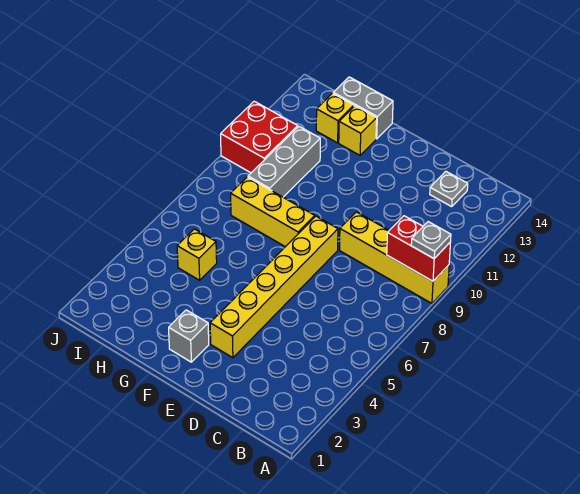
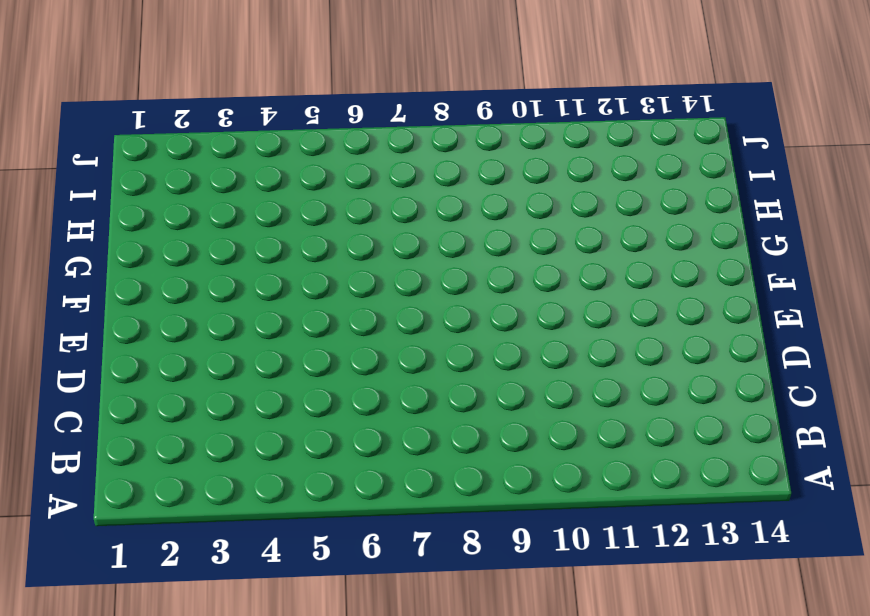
none -> yellow brick A9:D9 level 1
none -> grey plate C13 level 1
none -> yellow brick E3:E8 level 1

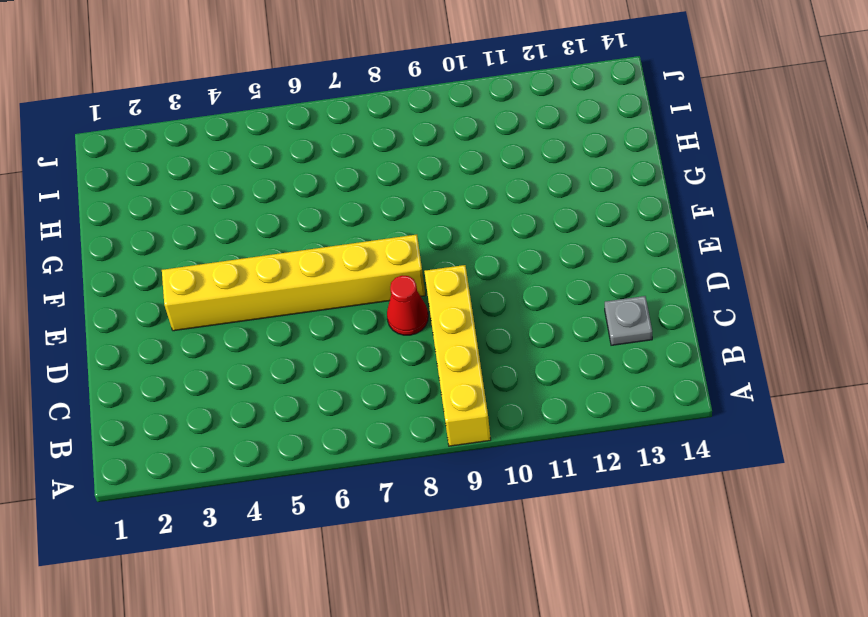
red cone D8 level 1 -> none
none -> grey brick F2 level 1
none -> yellow brick F8:H8 level 1
none -> yellow brick G13 level 1

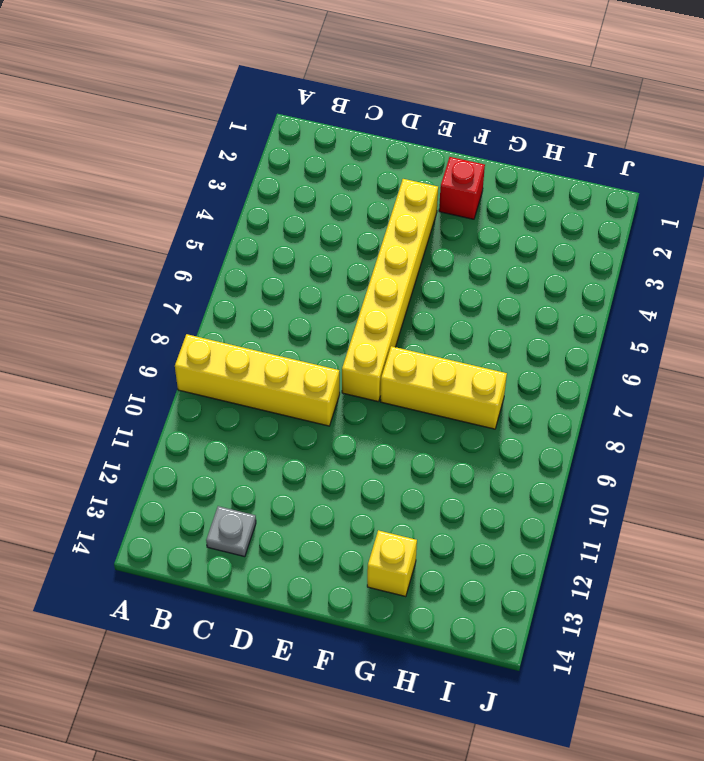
red brick F2 level 1 -> grey brick F2 level 1
none -> grey brick G14:H14 level 1
none -> yellow brick H5 level 1
none -> grey brick H9:H11 level 1

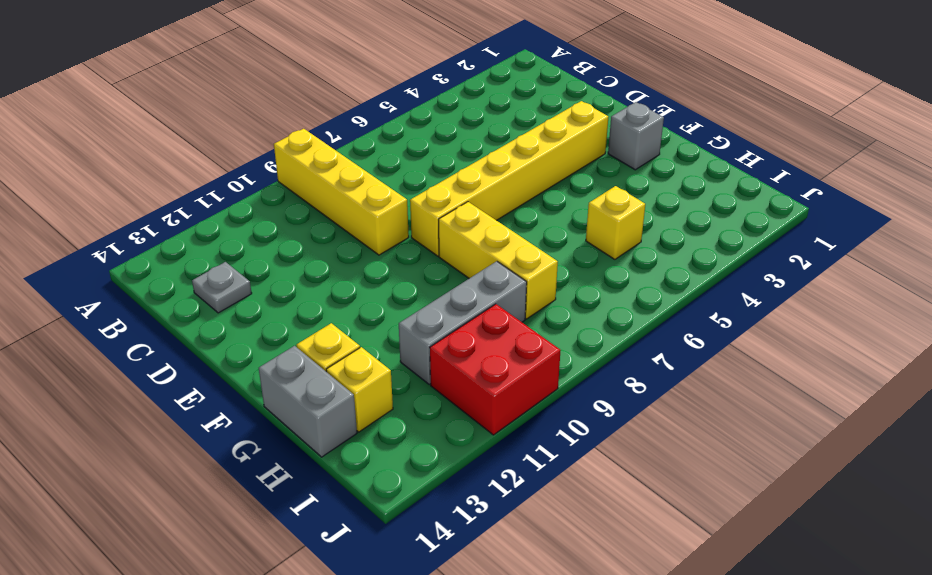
none -> red brick A9:B9 level 2
none -> grey plate A9 level 3

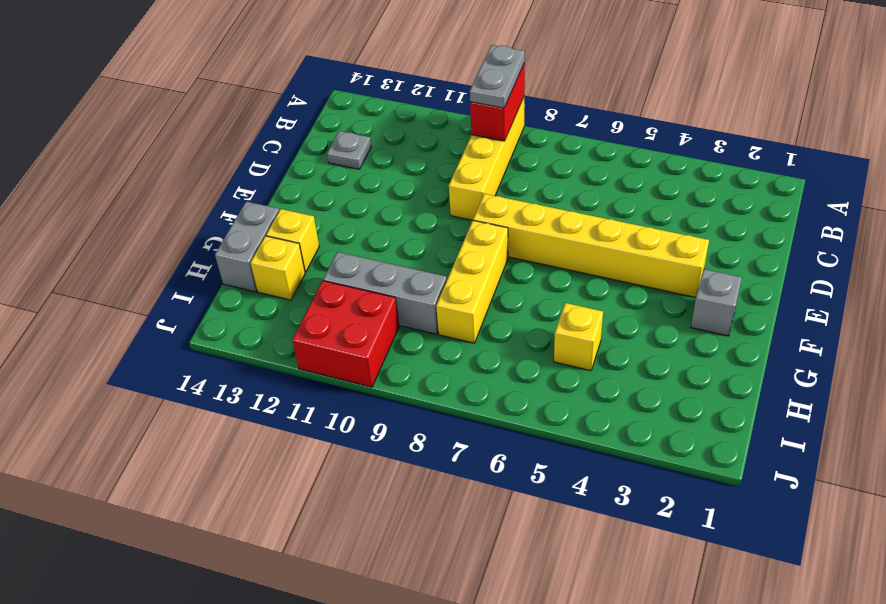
grey plate A9:B9 level 3 -> grey plate A9 level 3

